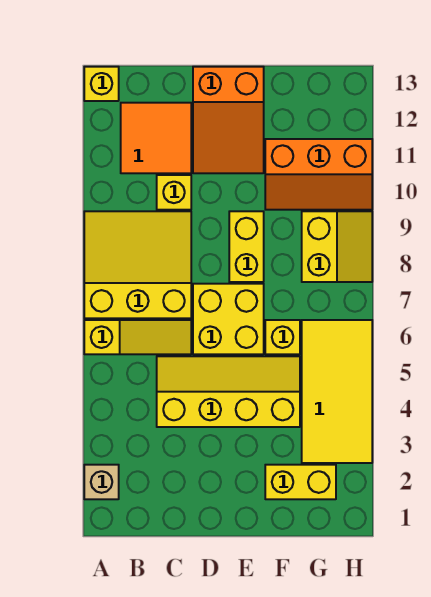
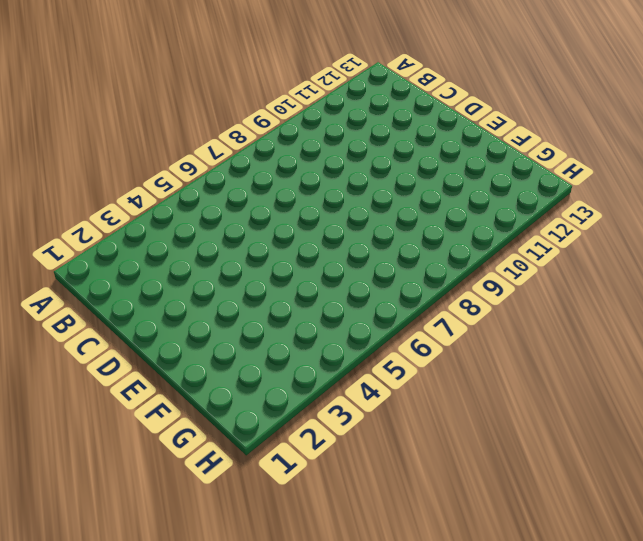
none -> tan brick A2 level 1
none -> yellow slope A6:C6 level 1 top A
none -> yellow slope A7:C9 level 1 top 7

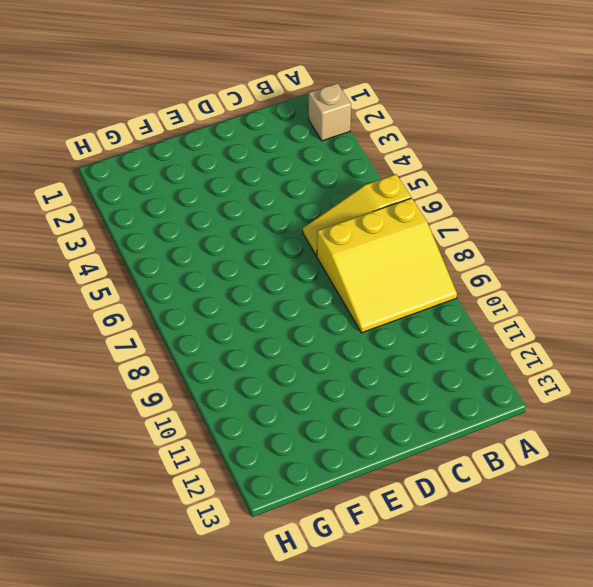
none -> yellow brick A13 level 1
none -> orange tile B11:C12 level 1
none -> yellow slope C4:F5 level 1 top 4

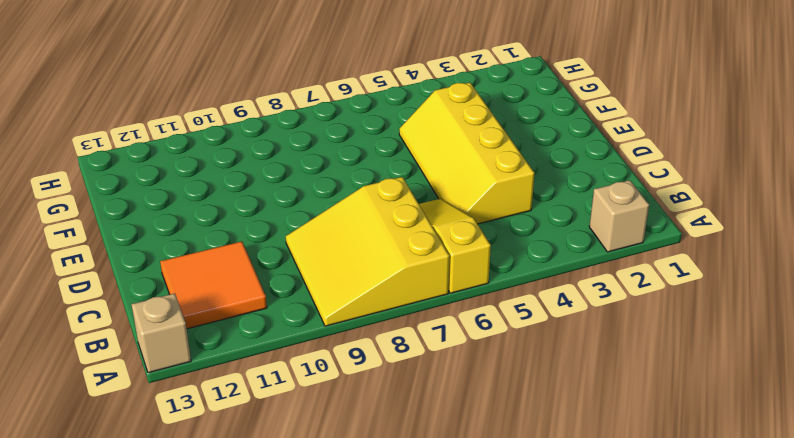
tan brick A13 level 1 -> yellow brick A13 level 1
none -> yellow brick C10 level 1
none -> yellow brick D6:E7 level 1
none -> orange slope D11:E13 level 1 top 13

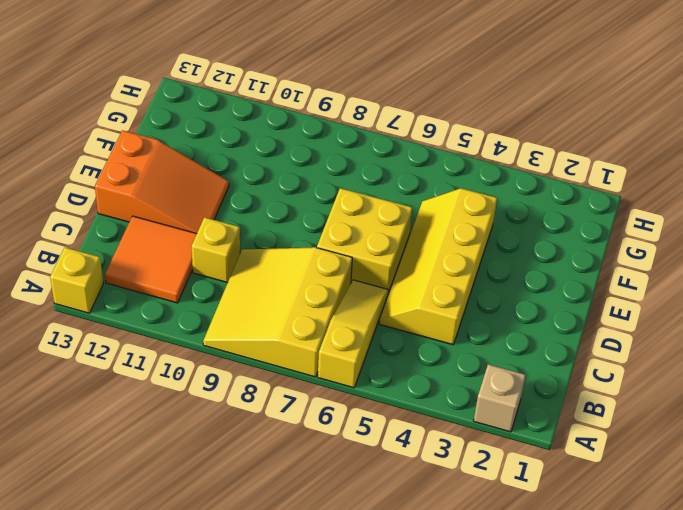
none -> yellow brick E8:E9 level 1
none -> yellow brick F2:G2 level 1
none -> yellow brick F6 level 1

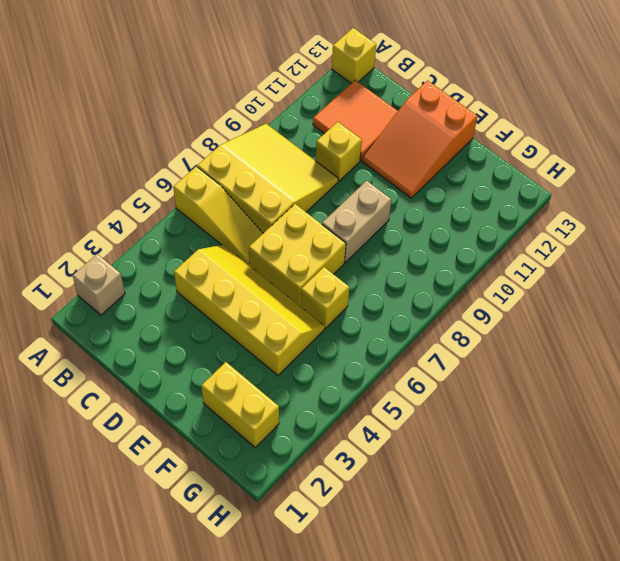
tan brick E8:E9 level 1 -> yellow brick E8:E9 level 1
none -> orange slope F10:H11 level 1 top 11
none -> yellow tile G3:H6 level 1
none -> yellow slope G8:H9 level 1 top G

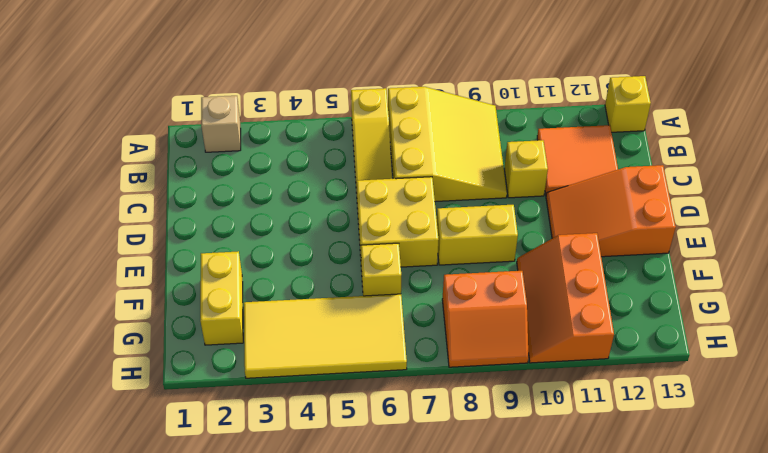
orange slope G8:H9 level 1 top G -> yellow slope G8:H9 level 1 top G
none -> yellow slope C4:F5 level 1 top 4

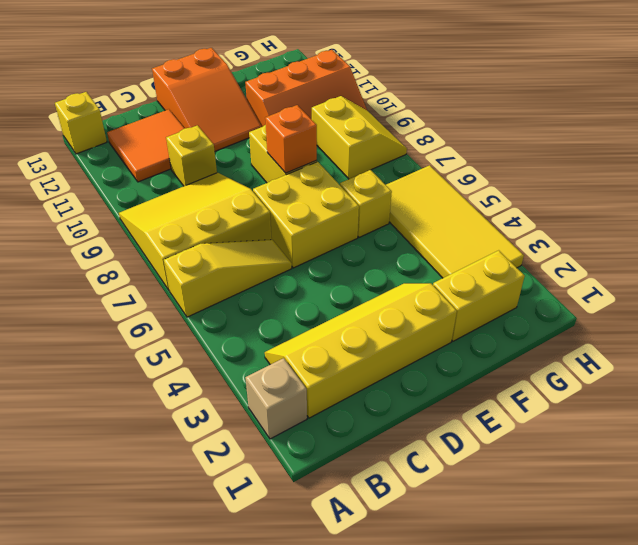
yellow slope B2:E3 level 1 top 2 -> yellow slope C4:F5 level 1 top 4
orange brick E8 level 2 -> none

